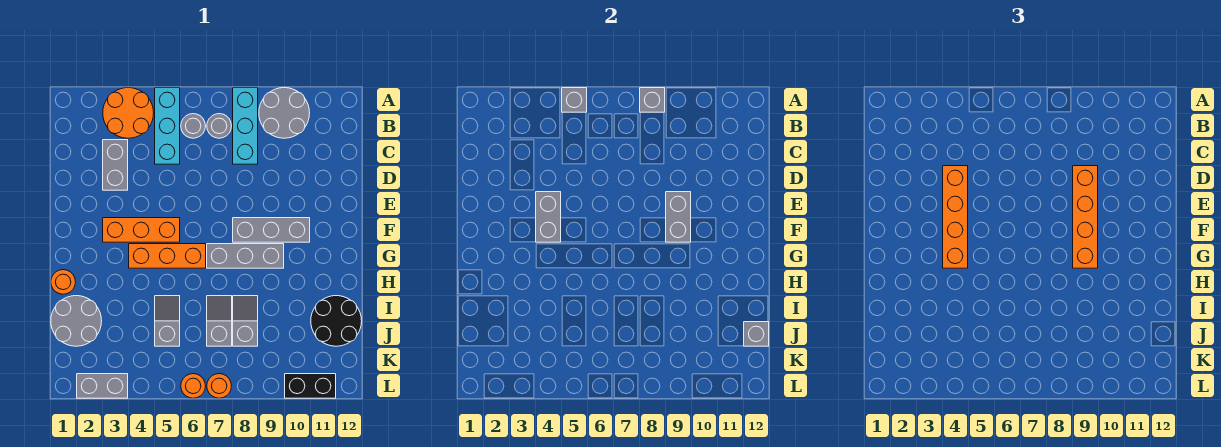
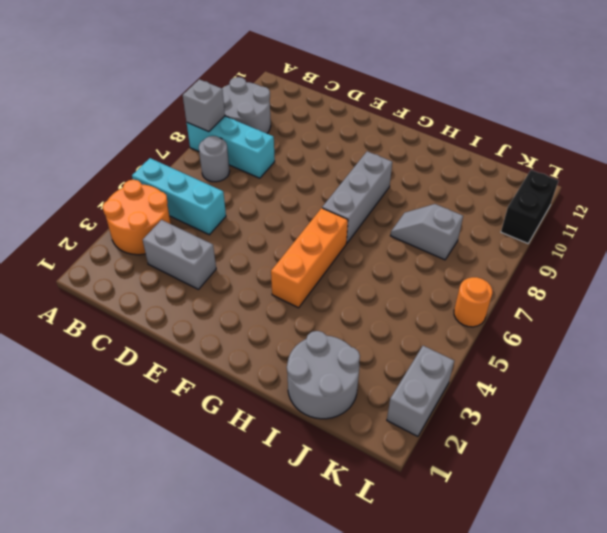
none -> grey round brick B6 level 1
none -> orange brick F3:F5 level 1
none -> grey brick F8:F10 level 1

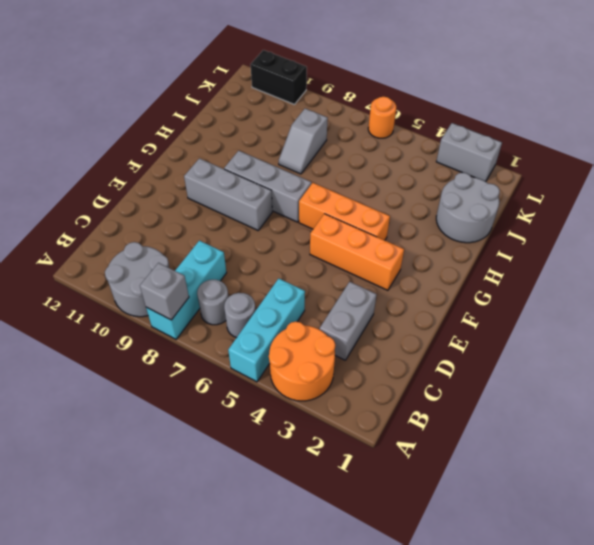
none -> orange round brick H1 level 1
none -> grey slope I5:J5 level 1 top J
none -> grey slope I7:J7 level 1 top J

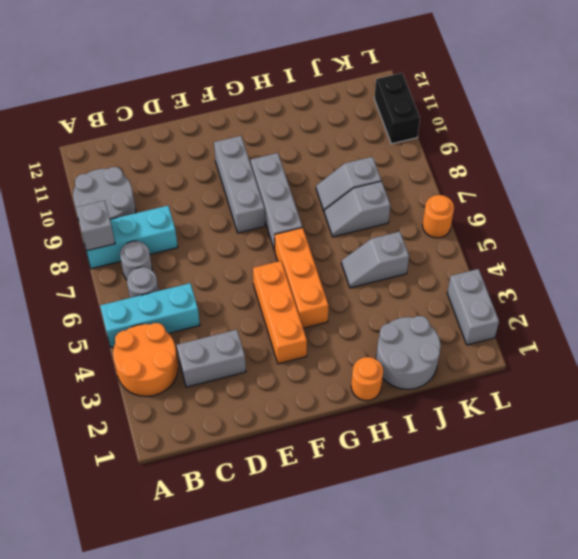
none -> black round brick I11:J12 level 1
none -> orange round brick L7 level 1
none -> grey brick A5 level 2

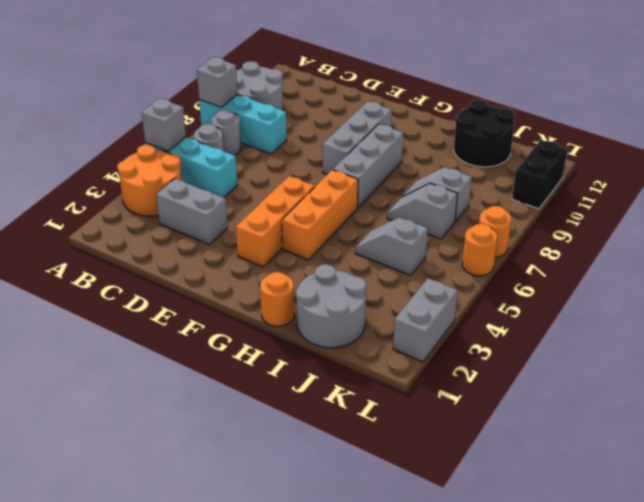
none -> grey brick E4:F4 level 2
none -> grey brick E9:F9 level 2
none -> grey brick J12 level 2

